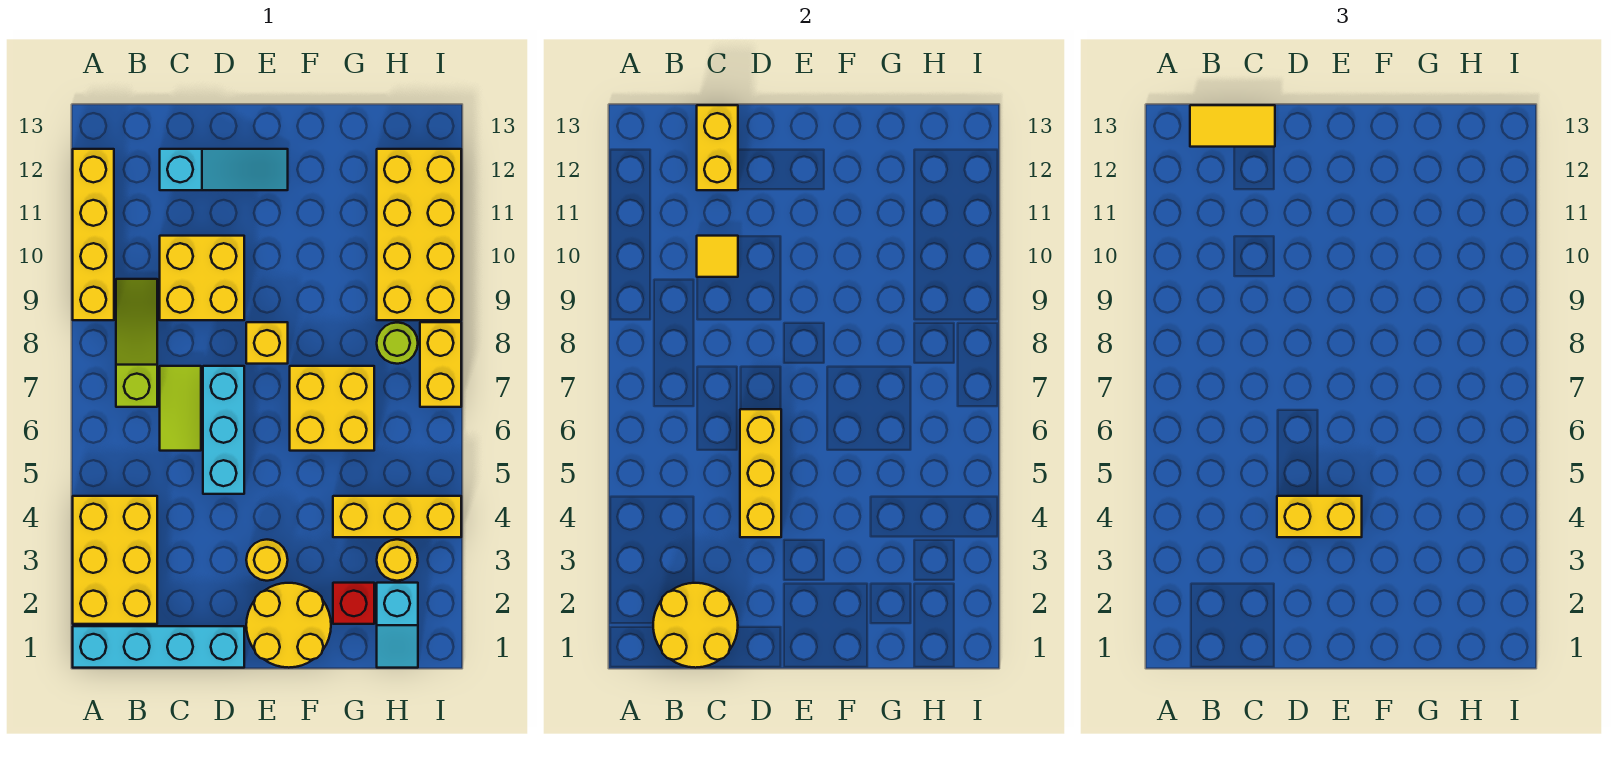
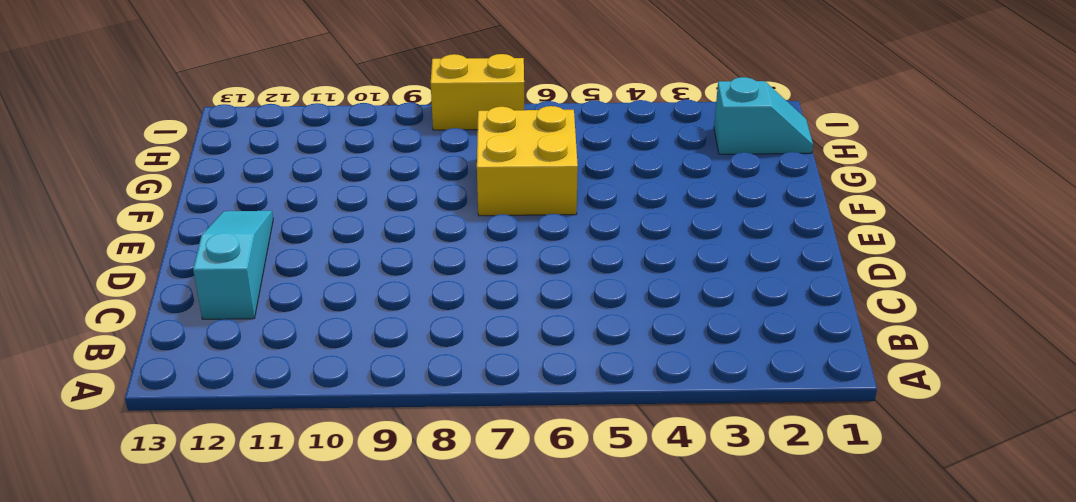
none -> cyan brick A1:D1 level 1
none -> yellow brick A2:B4 level 1
none -> yellow brick A9:A12 level 1

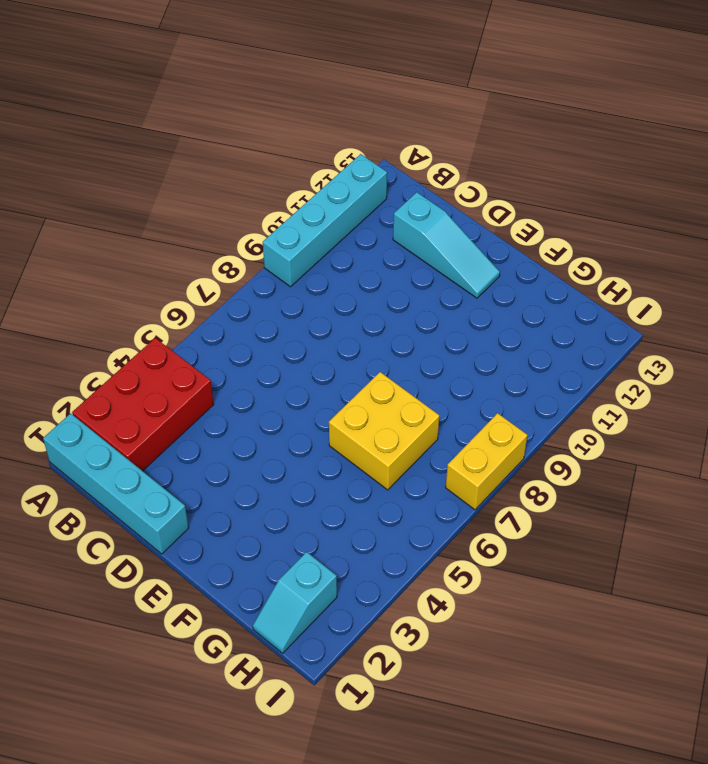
red brick A2:B4 level 1 -> yellow brick A2:B4 level 1
cyan brick A9:A12 level 1 -> yellow brick A9:A12 level 1
none -> lime slope B7:B9 level 1 top 7
none -> lime tile C6:C7 level 1
none -> yellow brick C9:D10 level 1

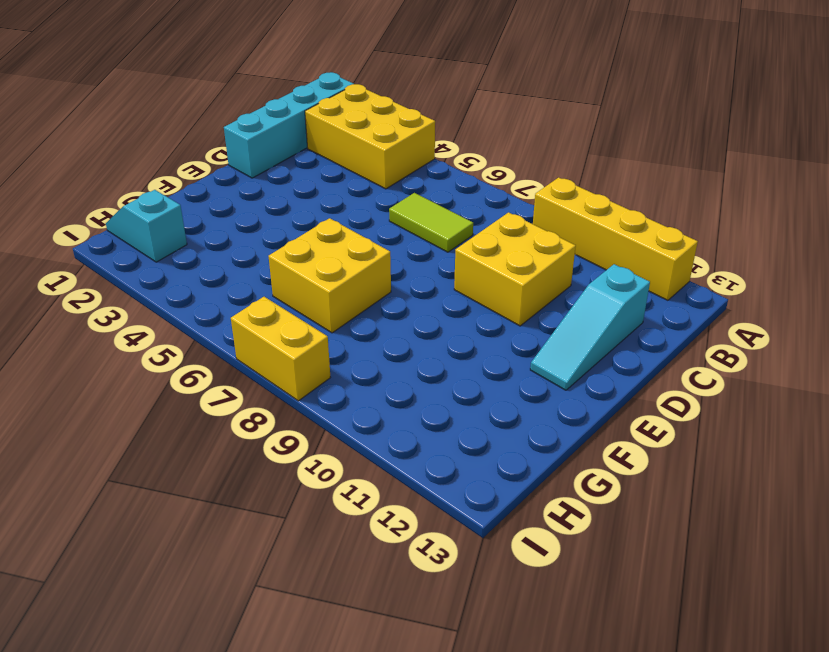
none -> lime slope B7:B9 level 1 top 7
none -> cyan brick D5:D7 level 1
none -> yellow round brick E1:F2 level 1

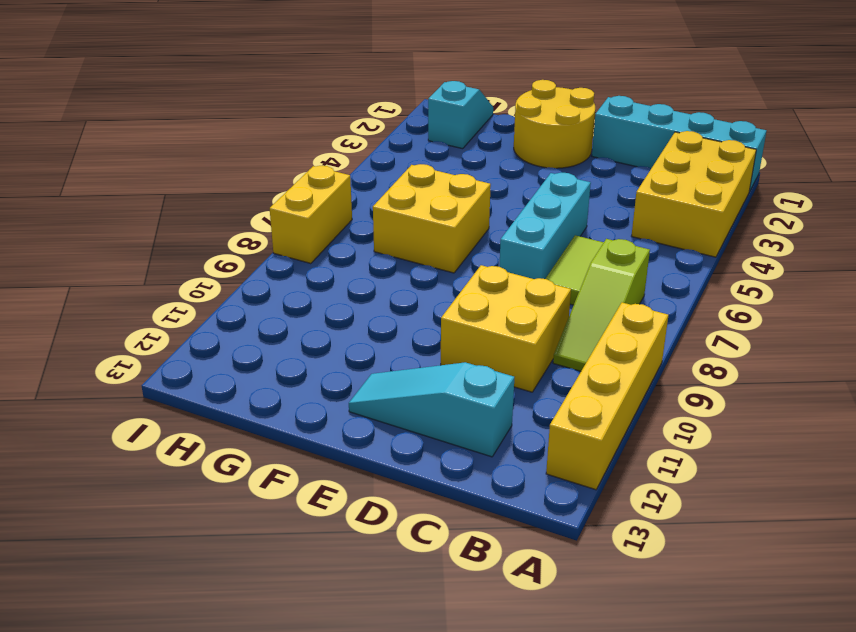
none -> yellow round brick E3 level 1
none -> yellow brick E8 level 1
none -> red brick G2 level 1

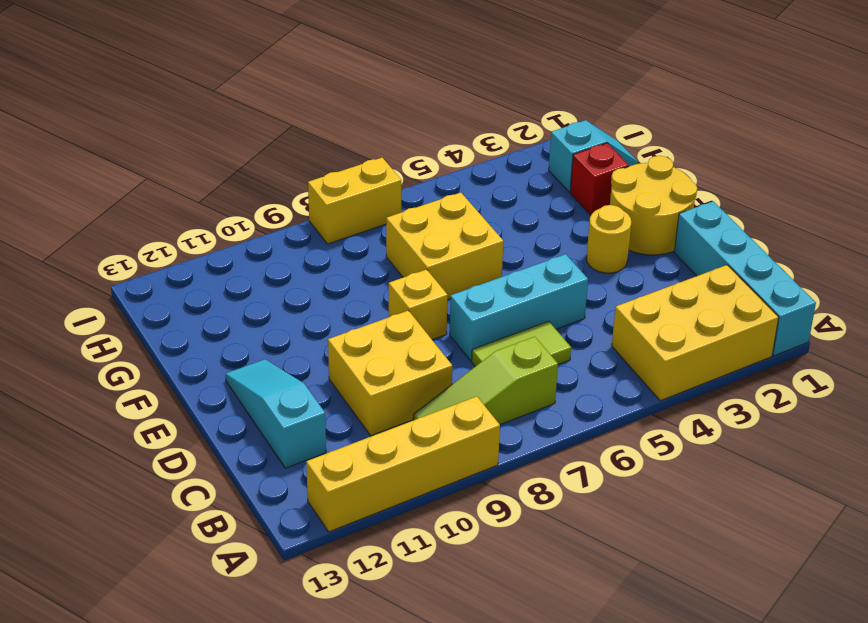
none -> yellow brick G4:I4 level 1
none -> yellow round brick H3 level 1
none -> lime round brick H8 level 1

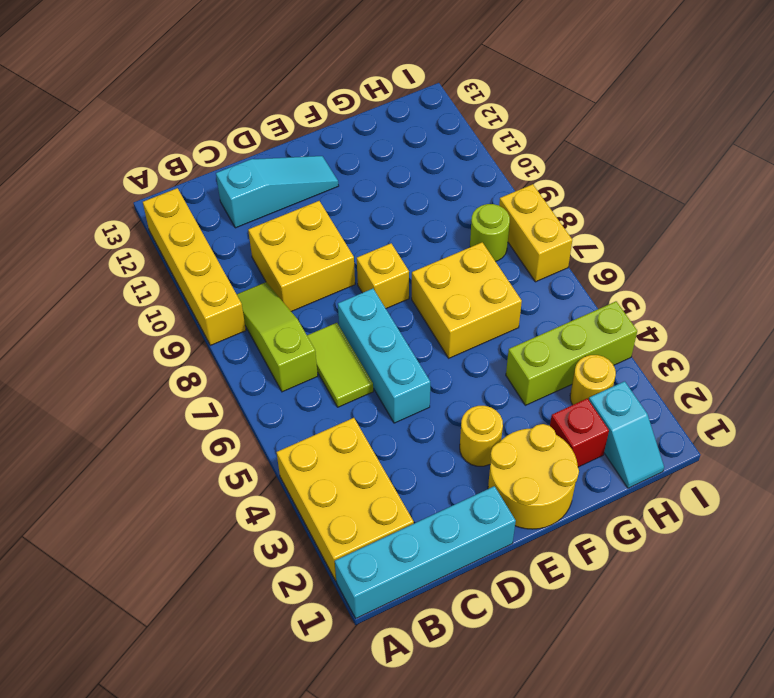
lime brick G4:I4 level 1 -> yellow brick G4:I4 level 1
none -> yellow brick H9:I12 level 1
none -> yellow round brick B1:C2 level 2
none -> yellow tile C10 level 2

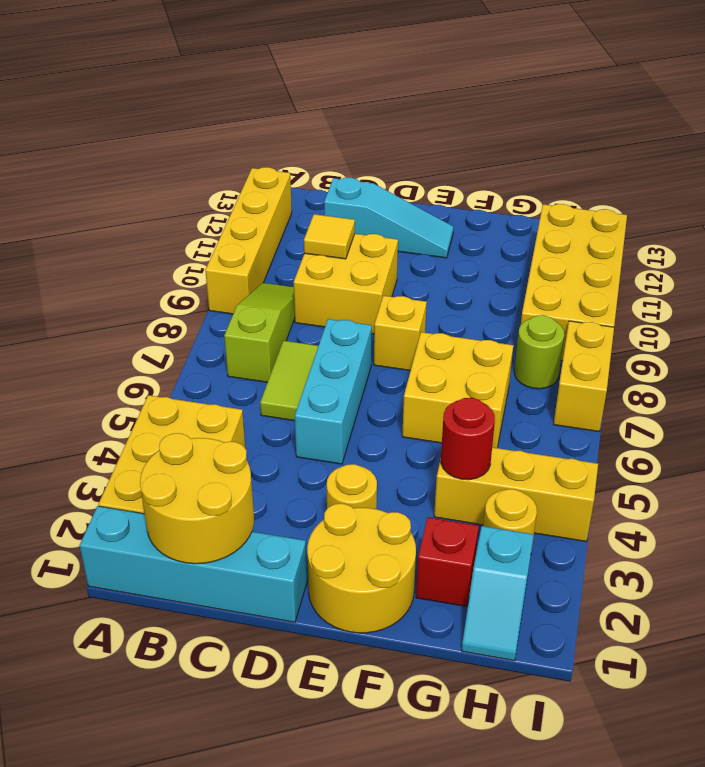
red round brick G4 level 2 -> none
none -> yellow brick C12:C13 level 2
none -> yellow brick D4:D6 level 2
none -> yellow tile B13:C13 level 3

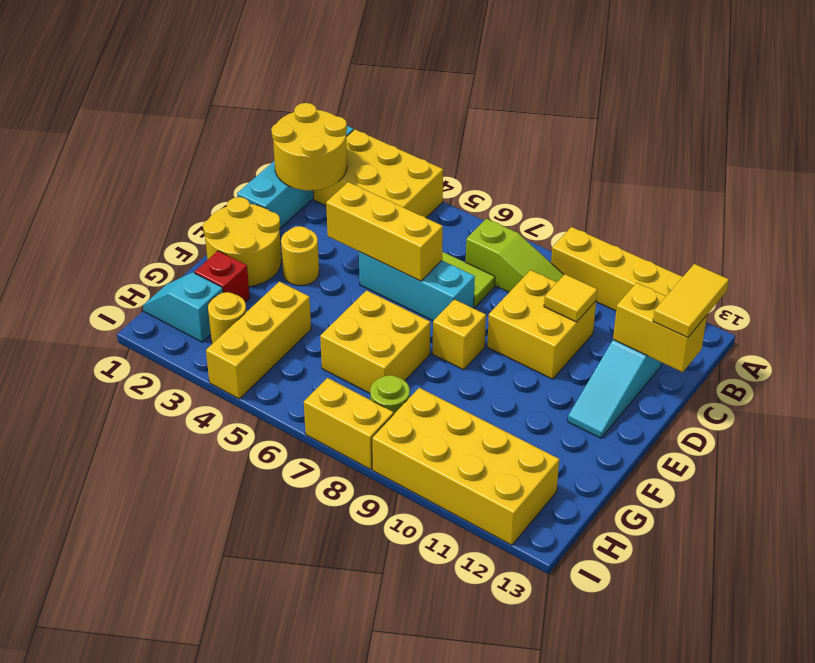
none -> yellow brick D4:E4 level 3

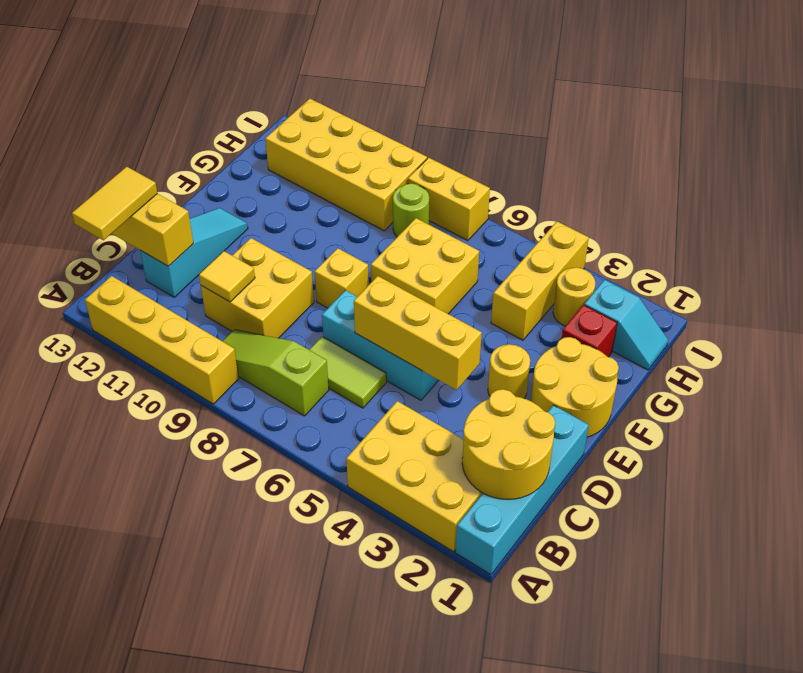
none -> yellow brick D4:E4 level 3

